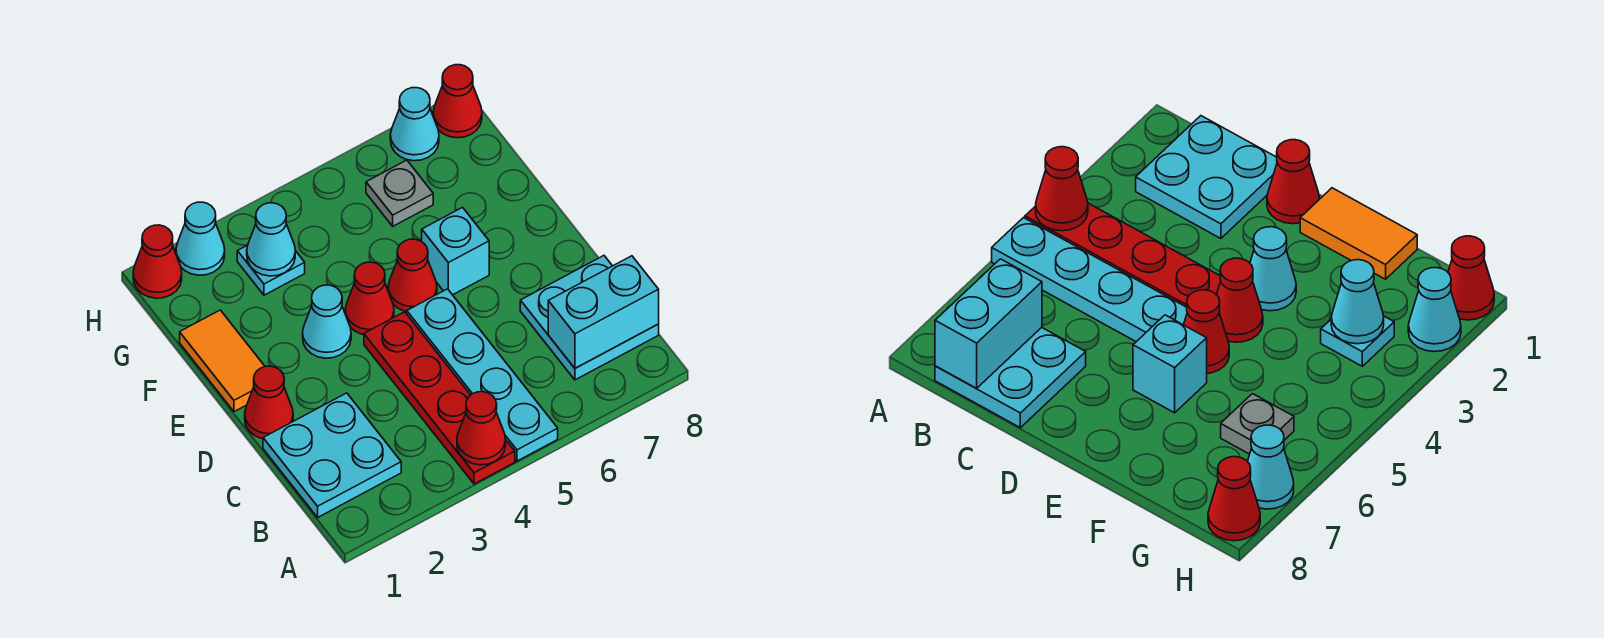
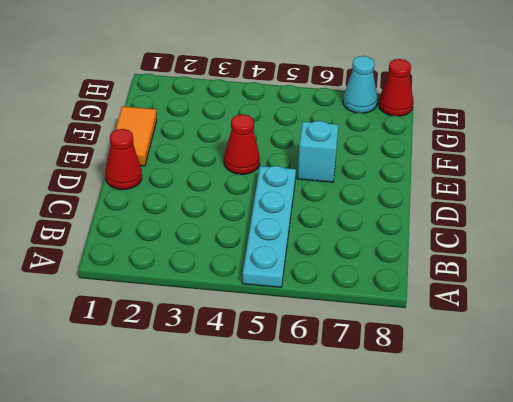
none -> red plate A4:D4 level 1
none -> cyan plate B1:C2 level 1
none -> cyan plate B7:C8 level 1

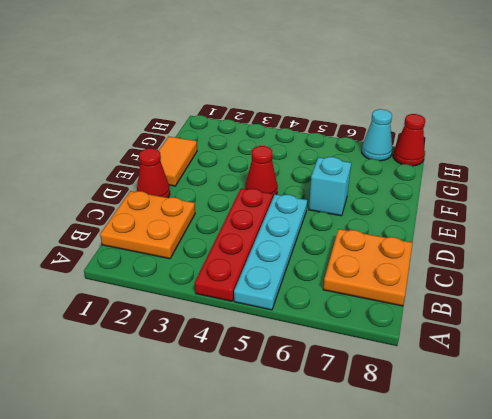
orange plate B1:C2 level 1 -> cyan plate B1:C2 level 1
orange plate B7:C8 level 1 -> cyan plate B7:C8 level 1
none -> cyan cone E3 level 1
none -> red cone E5 level 1
none -> cyan plate G3 level 1

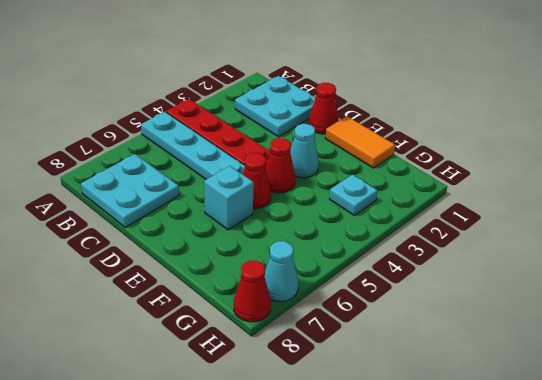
none -> grey plate G6 level 1
none -> red cone H1 level 1
none -> cyan cone H2 level 1

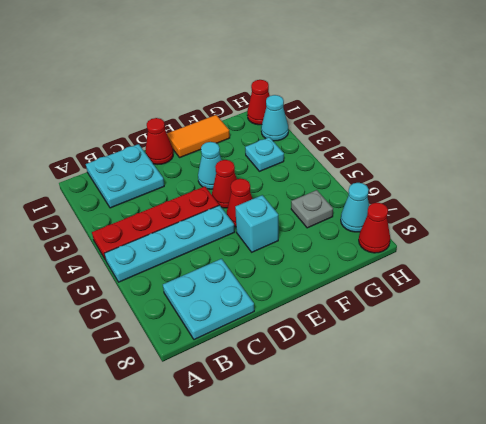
none -> red cone A4 level 2
none -> cyan brick B7:B8 level 2
none -> cyan cone G3 level 2

